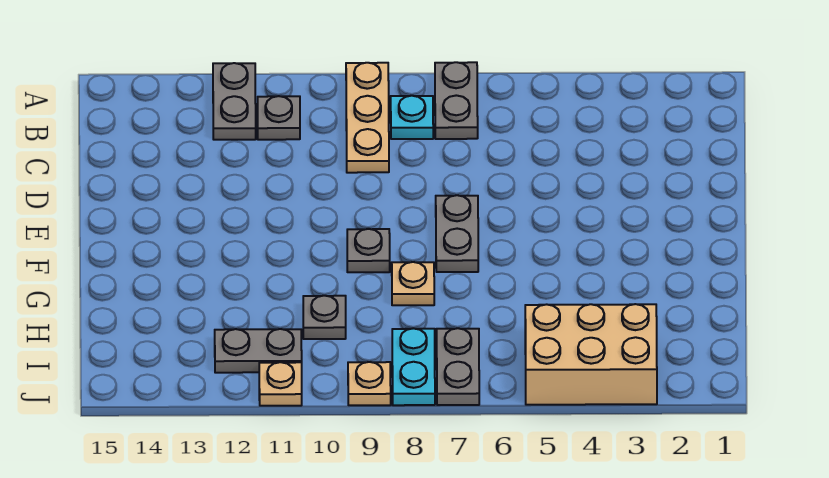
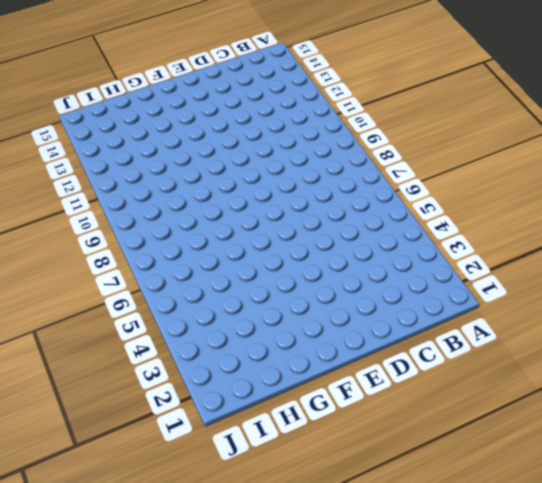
none -> grey plate A7:B7 level 1
none -> tan plate A9:C9 level 1
none -> grey plate A12:B12 level 1

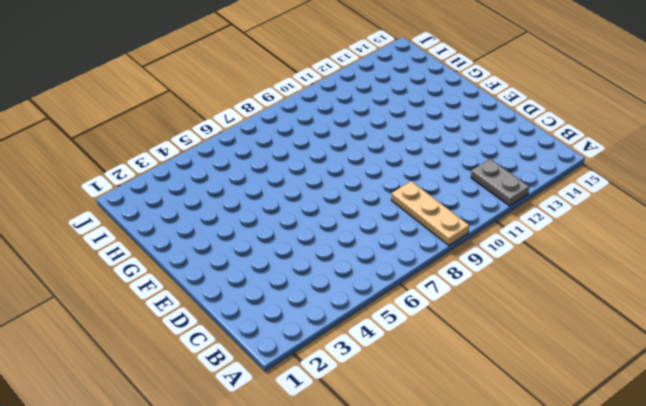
none -> grey plate A7:B7 level 1
none -> cyan plate B8 level 1
none -> grey plate B11 level 1

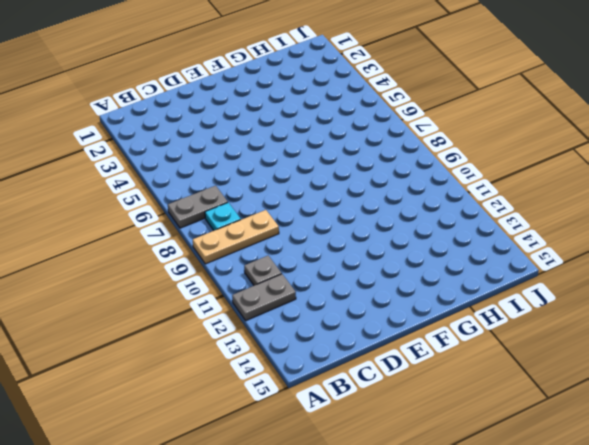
none -> grey plate E7:F7 level 1
none -> grey plate F9 level 1
none -> tan plate G8 level 1

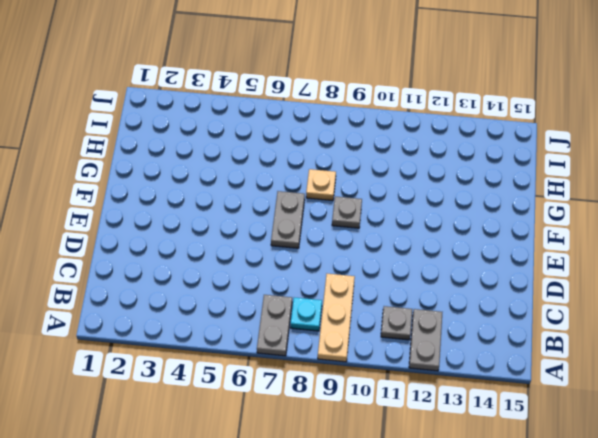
none -> grey plate H10 level 1
none -> tan brick I3:J5 level 1
none -> grey plate I7:J7 level 1

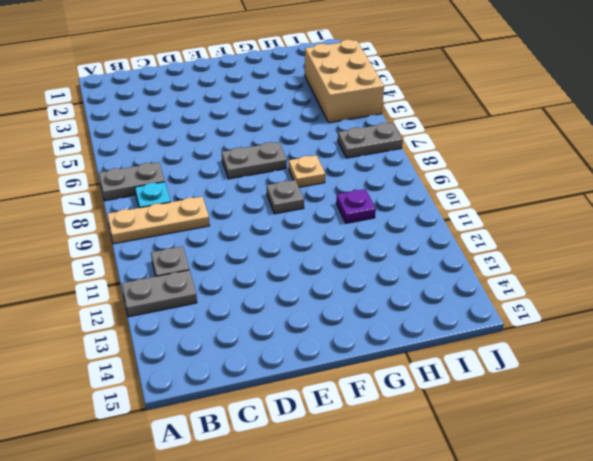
purple plate H10 level 1 -> grey plate H10 level 1
none -> cyan plate I8:J8 level 1
none -> grey plate I11:I12 level 1
none -> tan plate J9 level 1

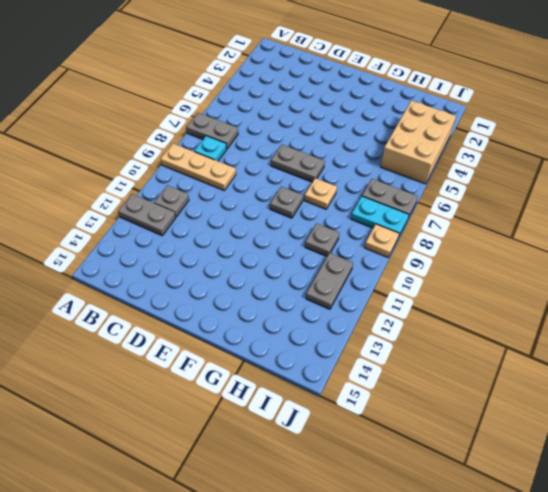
none -> tan plate J11 level 1

